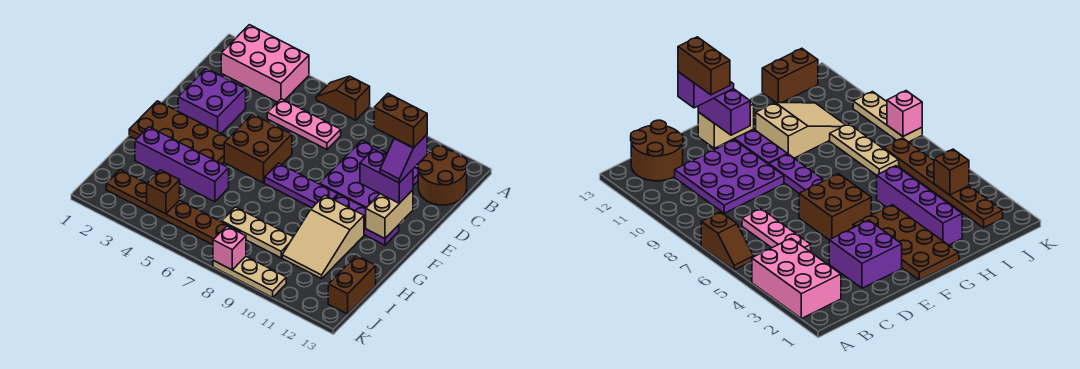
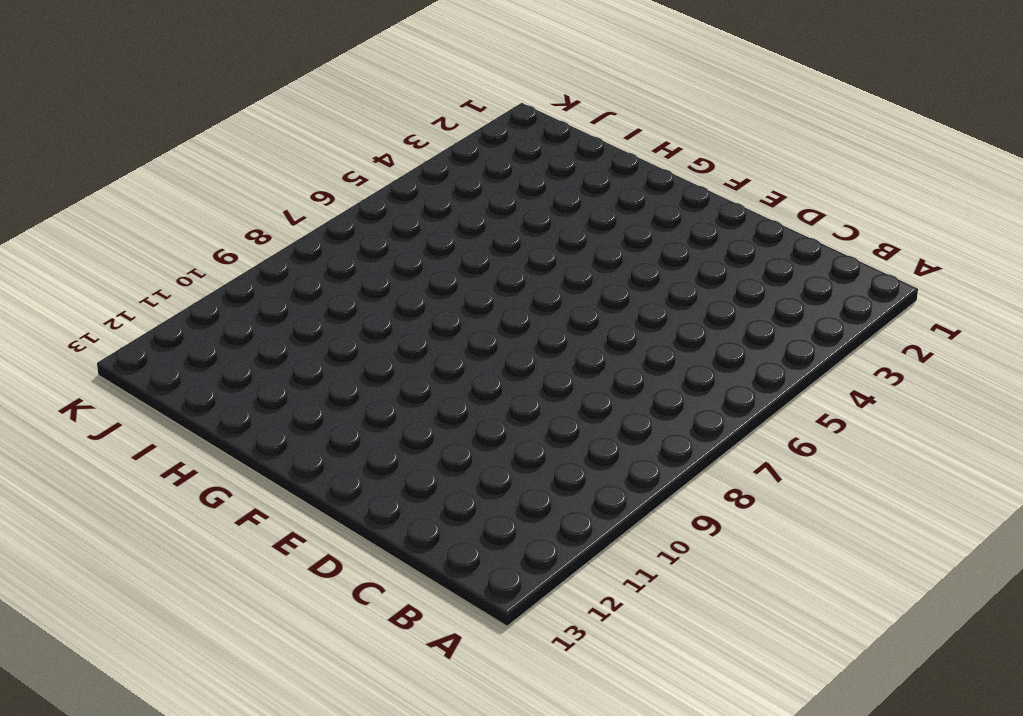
none -> pink brick A2:B4 level 1
none -> brown slope A6:A7 level 1 top 7
none -> brown round brick B12:C13 level 1

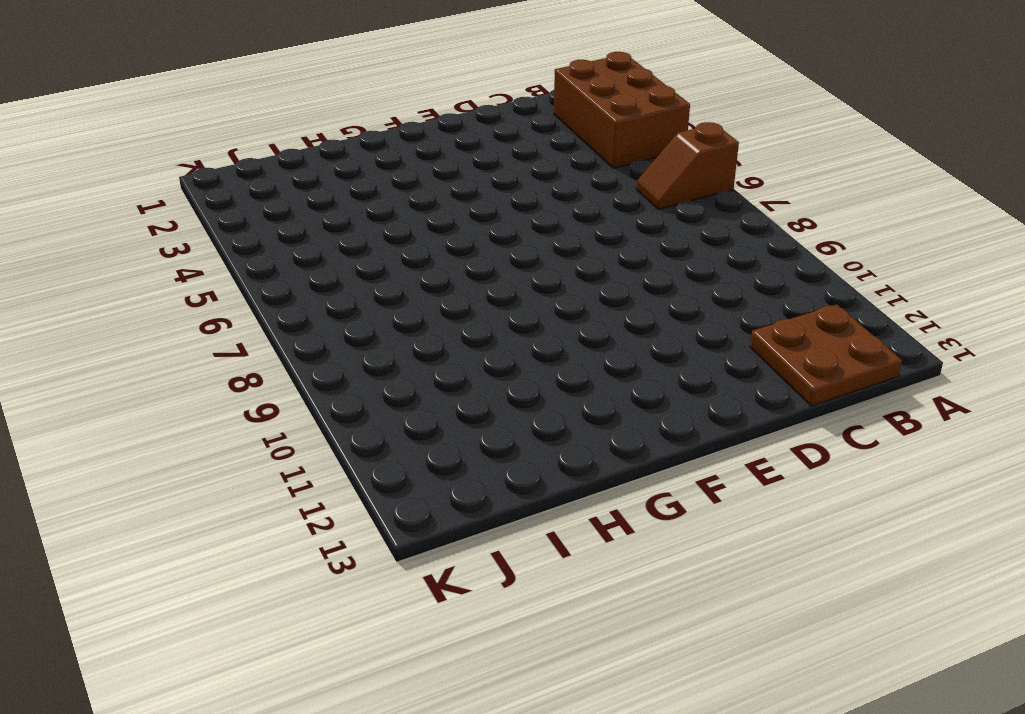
brown brick A2:B4 level 1 -> pink brick A2:B4 level 1
brown slope A6:B6 level 1 top A -> brown slope A6:A7 level 1 top 7
brown plate B12:C13 level 1 -> brown round brick B12:C13 level 1
none -> pink plate C5:C7 level 1
none -> purple plate C9:E11 level 1
none -> purple brick D2:E3 level 1

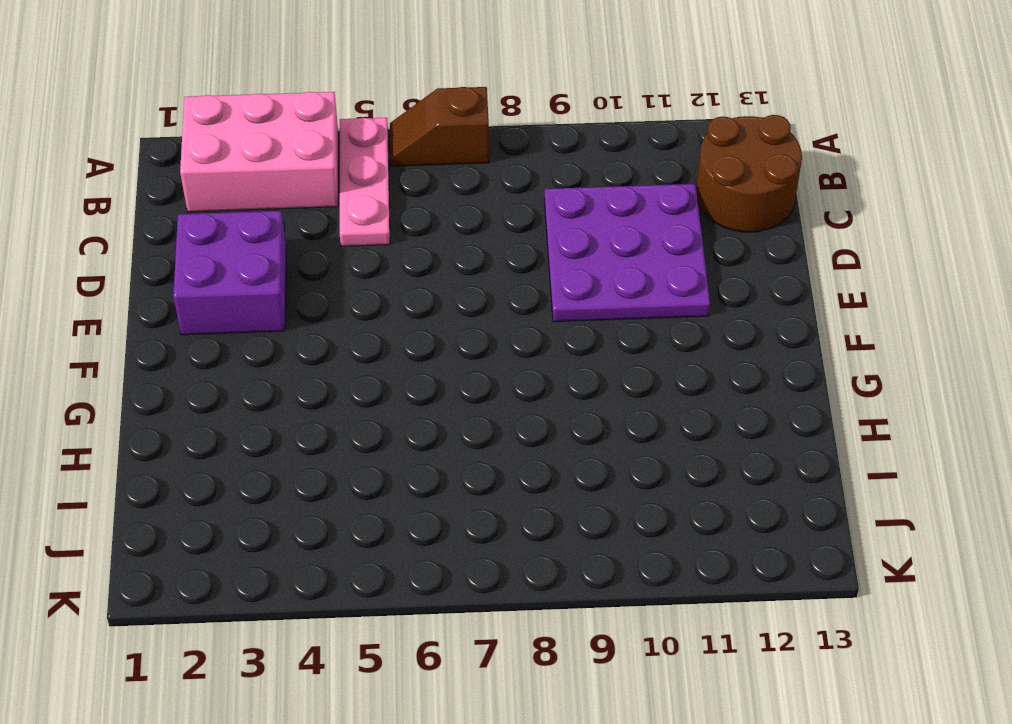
pink plate A5:C5 level 1 -> pink plate C5:C7 level 1
none -> brown brick E5:F6 level 1
none -> brown plate F1:G4 level 1
none -> purple plate F7:F9 level 1

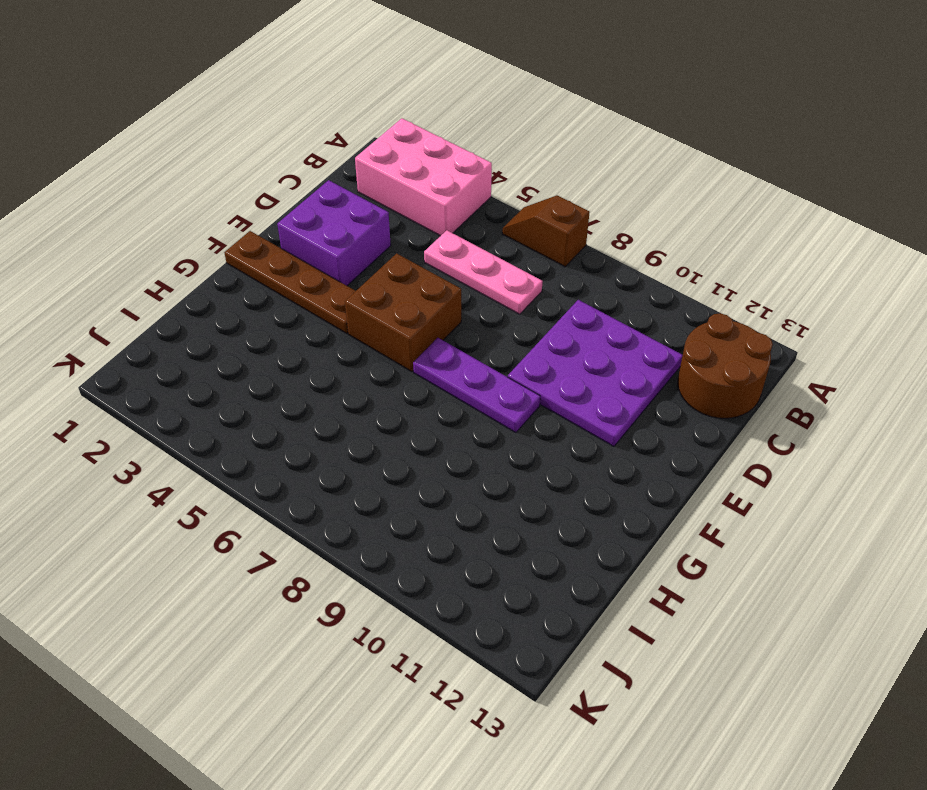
brown plate F1:F4 level 1 -> brown plate F1:G4 level 1
none -> purple plate F10:F12 level 1
none -> tan slope G10:I11 level 1 top G
none -> purple brick H2:H5 level 1

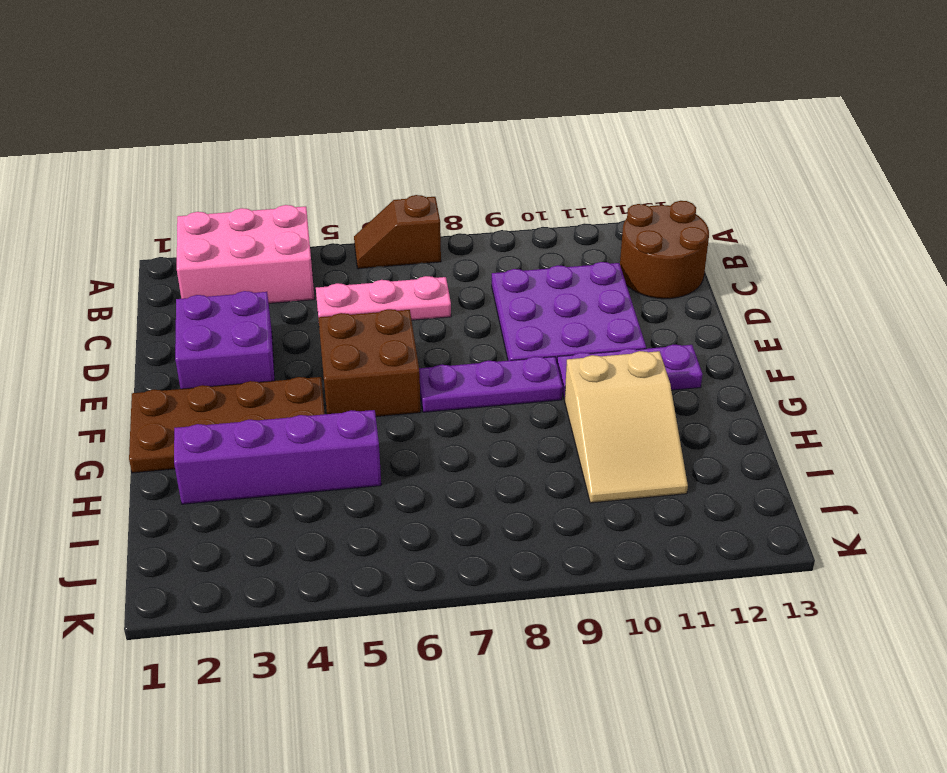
none -> tan plate I7:I9 level 1
none -> brown brick I13:J13 level 1
none -> brown plate J2:J7 level 1

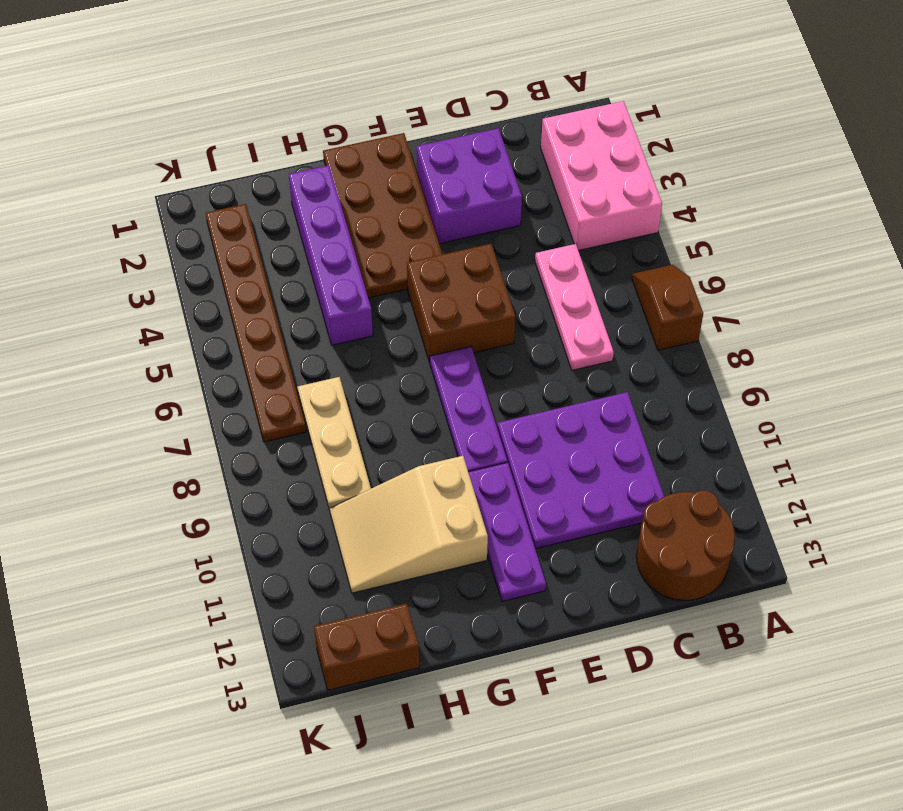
none -> tan plate K8:K10 level 1
none -> tan brick E12:F12 level 2
none -> brown brick J4 level 2

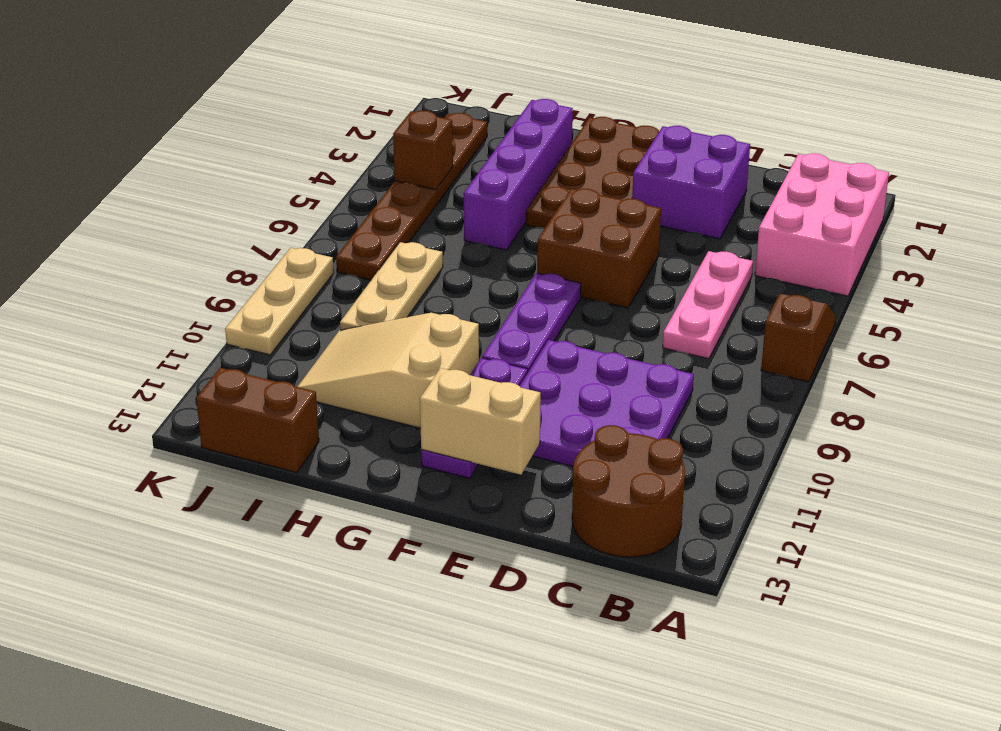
none -> pink brick K8 level 2
none -> purple brick E11:E12 level 3
none -> purple slope D12:E12 level 4 top D

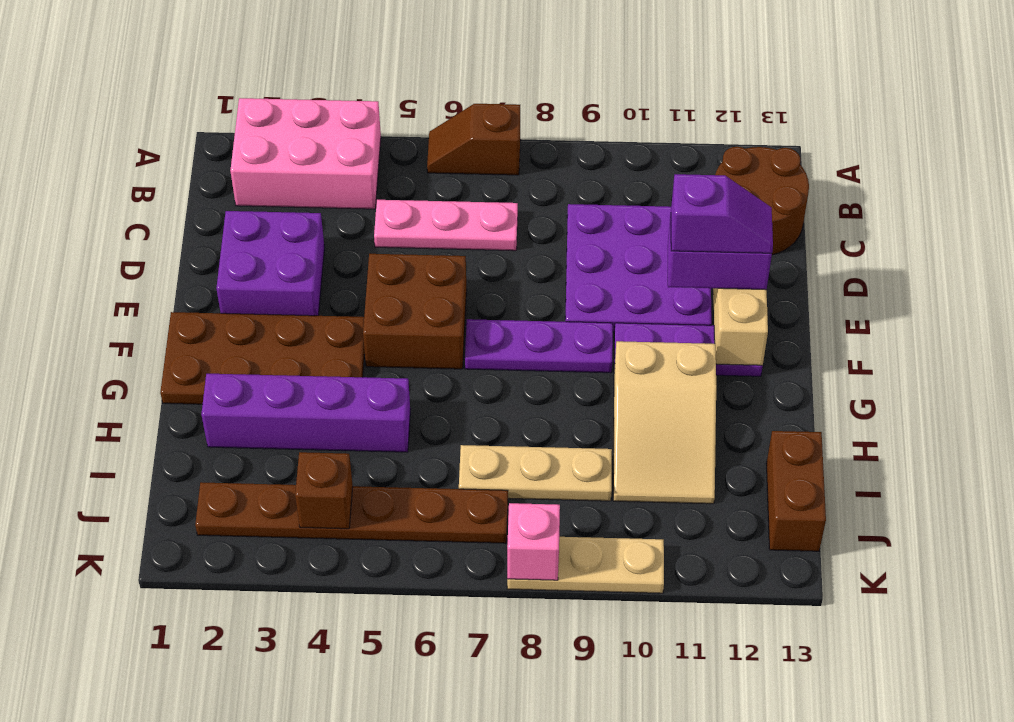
purple slope E11:E12 level 4 top 11 -> purple slope D12:E12 level 4 top D
none -> brown brick D11:D12 level 5

